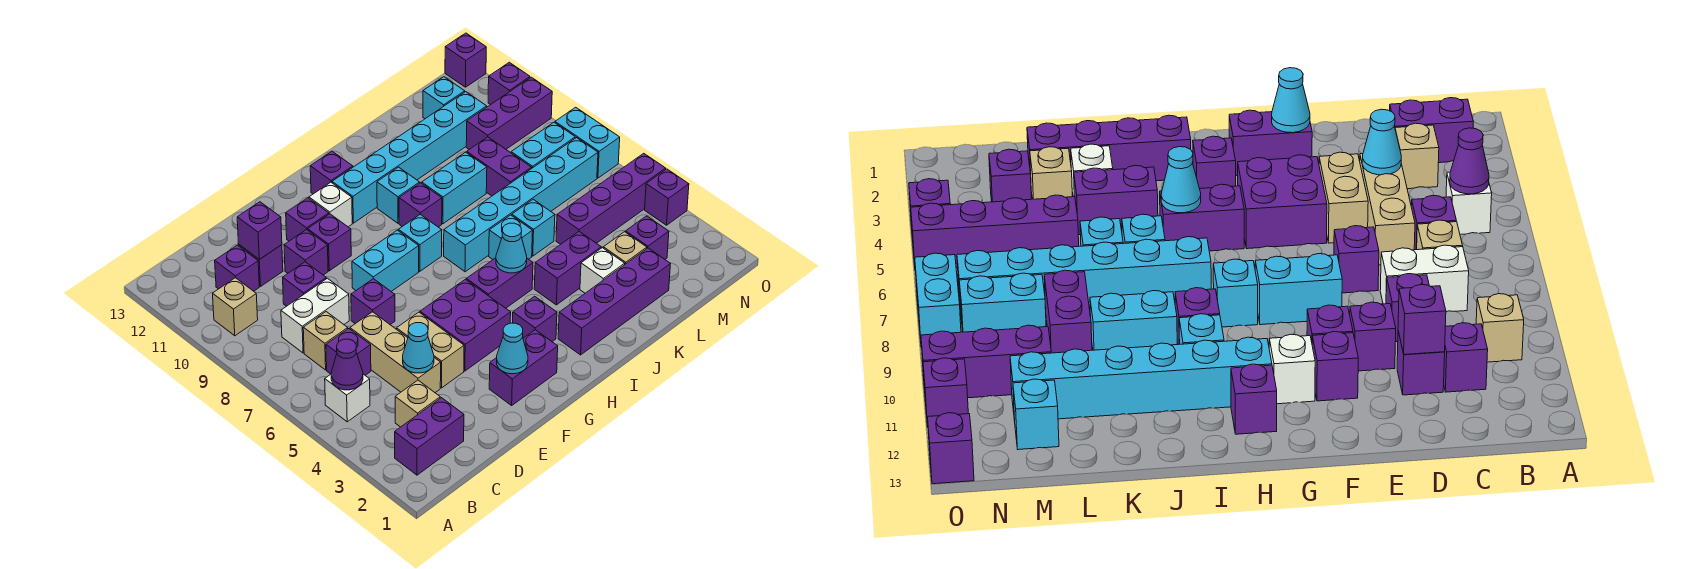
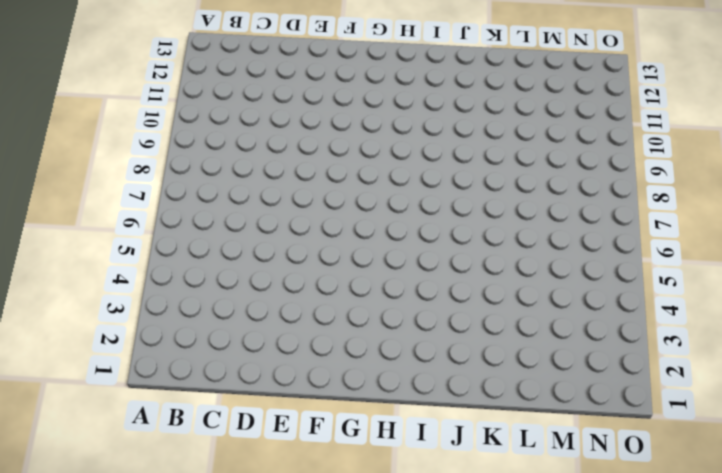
none -> purple brick B2:C2 level 1
none -> white brick B5 level 1
none -> tan brick B10 level 1
none -> tan brick C3 level 1

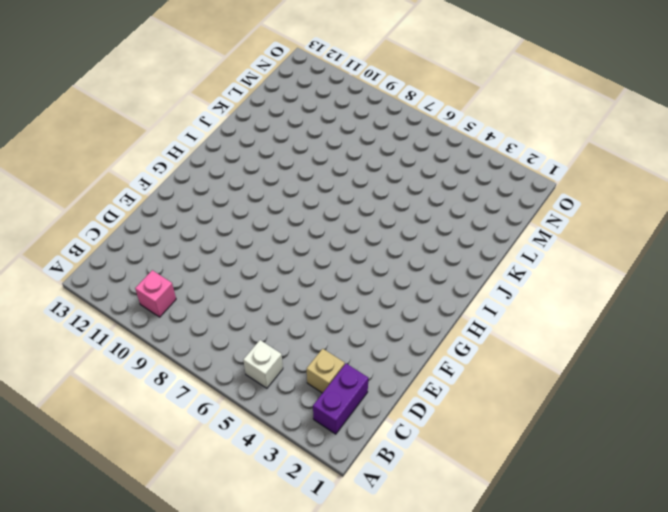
pink brick B10 level 1 -> tan brick B10 level 1
none -> purple brick C6 level 1
none -> tan brick C7 level 1
none -> white brick C8:D8 level 1
none -> purple brick C11 level 1

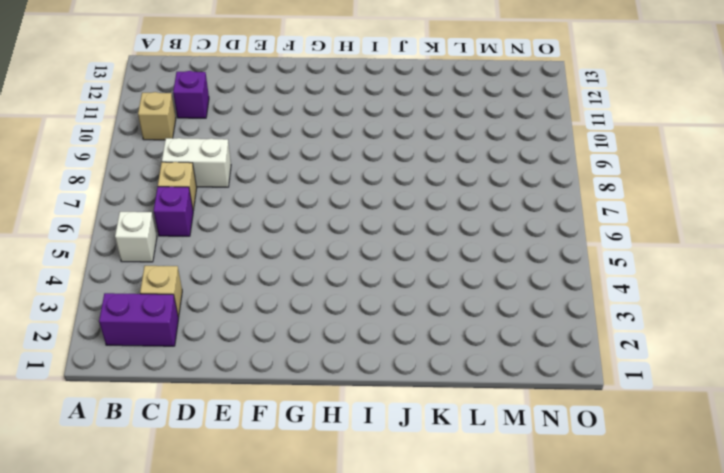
none -> tan brick D4:D6 level 1
none -> purple brick D9 level 1
none -> purple brick D11 level 1
none -> tan brick E4:E5 level 1

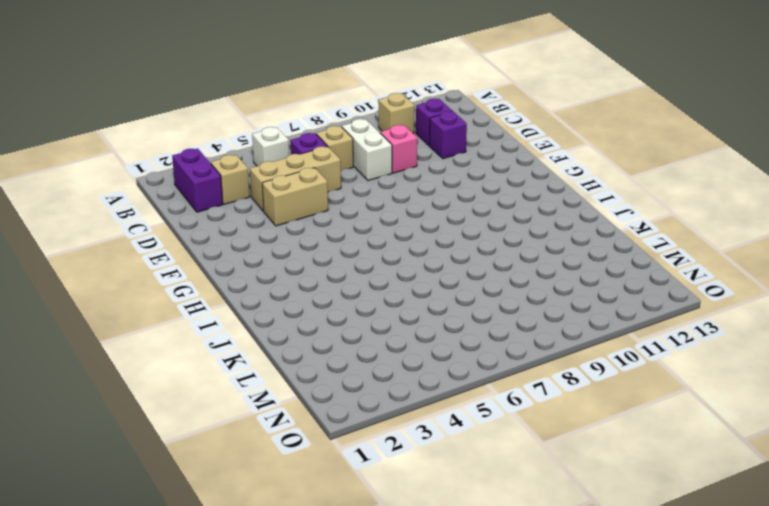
pink brick D9 level 1 -> purple brick D9 level 1
none -> purple brick E7 level 1
none -> purple brick E10 level 1
none -> purple brick F2:G2 level 1
none -> purple brick F4:G5 level 1

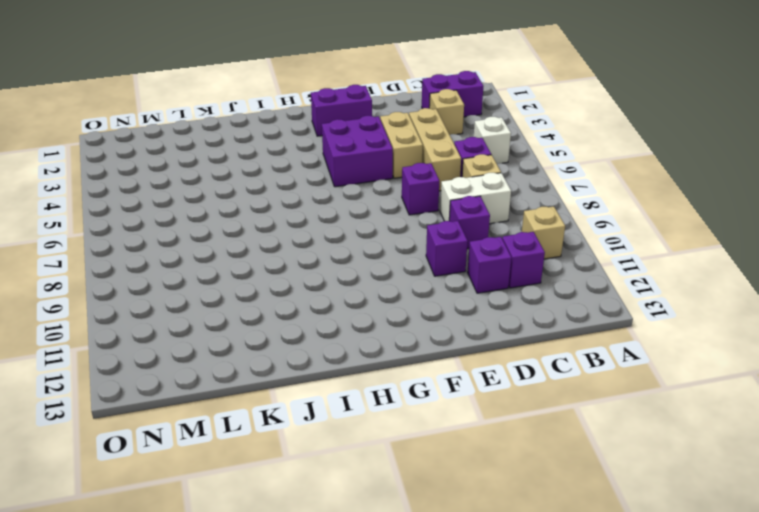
none -> cyan brick F8:G8 level 1
none -> purple brick F10 level 1
none -> purple brick F11 level 1
none -> white brick G11 level 1

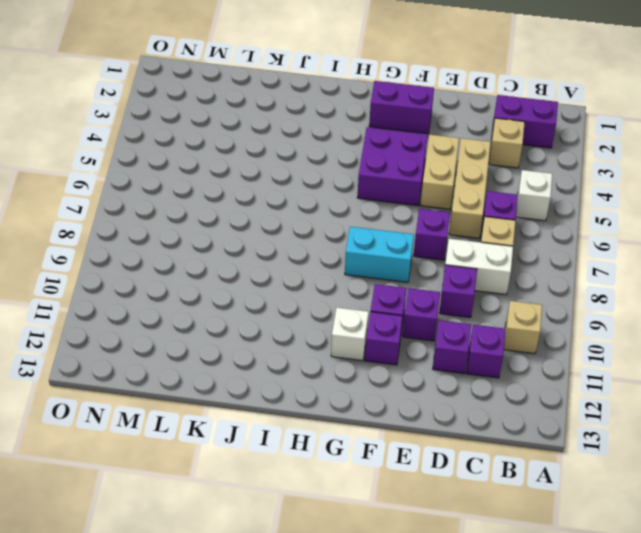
none -> purple brick H3 level 1
none -> purple brick H5:I5 level 1
none -> cyan brick H8 level 1
none -> cyan brick H11:M11 level 1

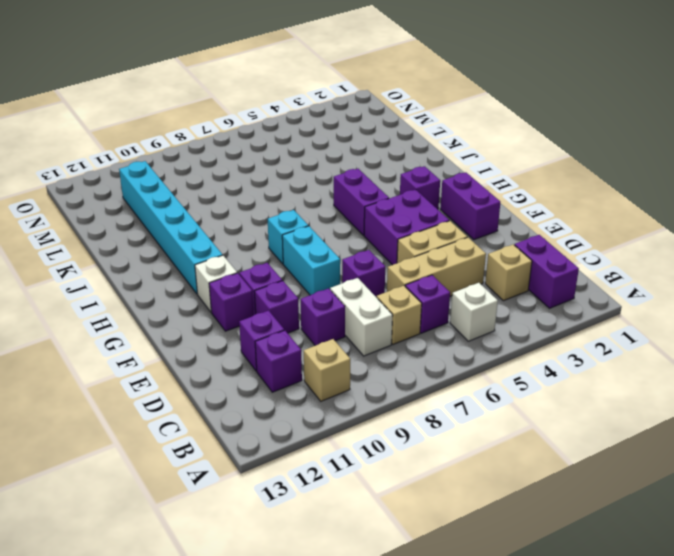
none -> purple brick H12 level 1
none -> purple brick I2:L2 level 1
none -> cyan brick I7:N7 level 1
none -> purple brick I9 level 1

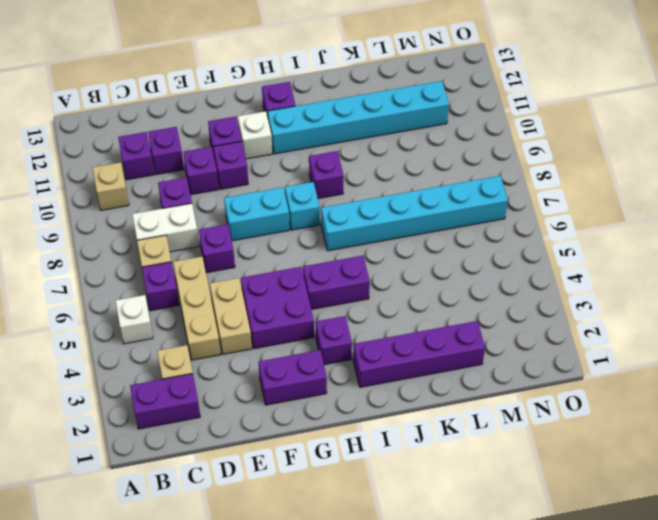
none -> cyan brick I10 level 1
none -> purple brick J4:K4 level 1
none -> cyan brick J6 level 1
none -> cyan brick J9:K9 level 1

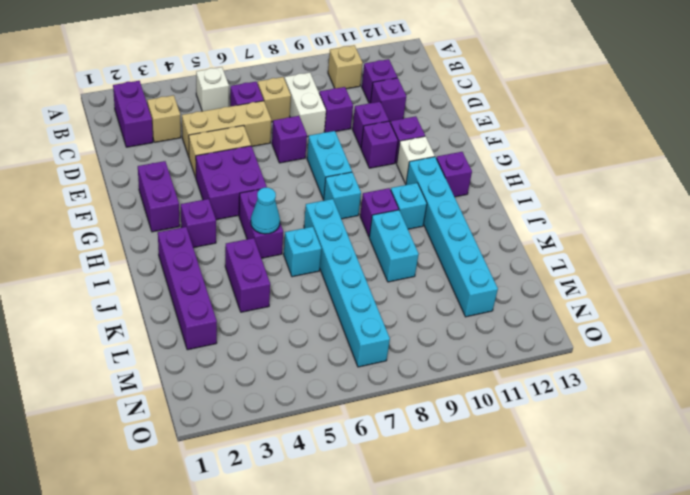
none -> white brick K3 level 1
none -> cyan brick K6 level 1
none -> tan brick L3 level 1
none -> purple brick L5:O5 level 1

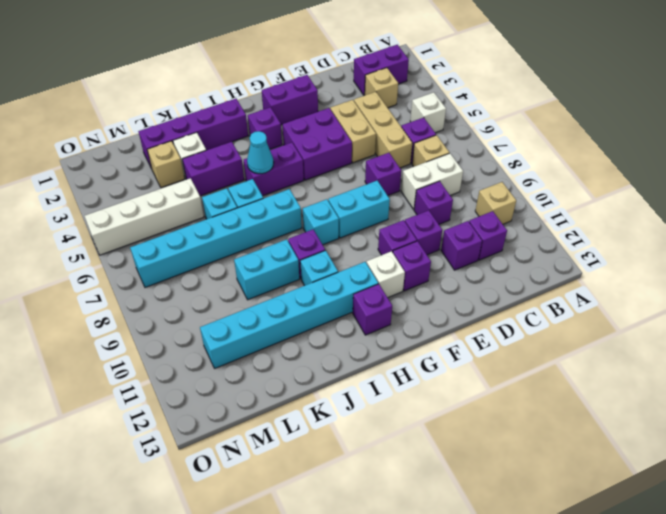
white brick L5:O5 level 1 -> purple brick L5:O5 level 1
none -> purple brick L8:L9 level 1
none -> purple brick M3 level 1
none -> cyan brick M8:N8 level 1
none -> purple brick M10:O10 level 1

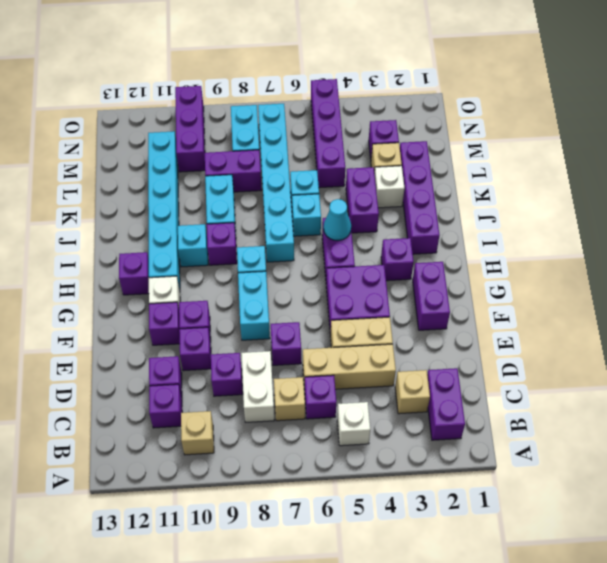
none -> cyan brick M12 level 1
none -> purple brick O4 level 1
none -> cyan brick O7:O8 level 1
none -> purple brick O11 level 1

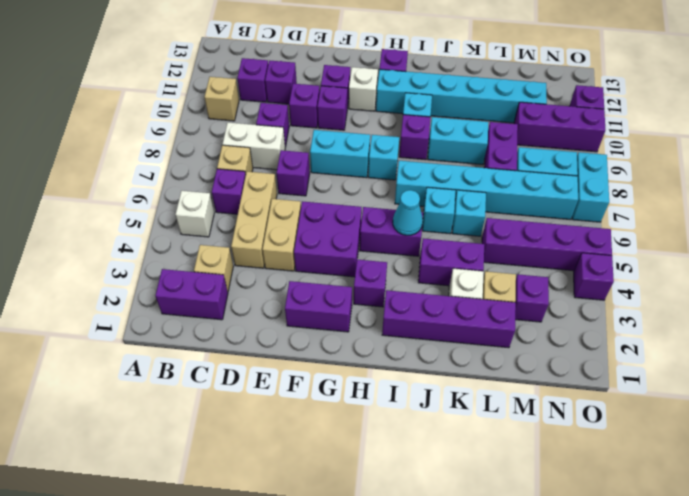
none -> cyan brick M12 level 1
none -> purple brick O13 level 1
none -> purple cone B5 level 2
none -> cyan cone D4 level 2

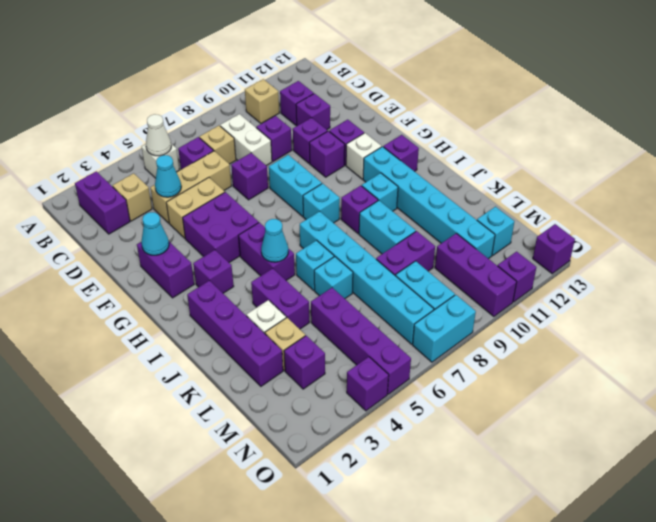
white cone B5 level 2 -> purple cone B5 level 2
none -> purple brick D11 level 2

